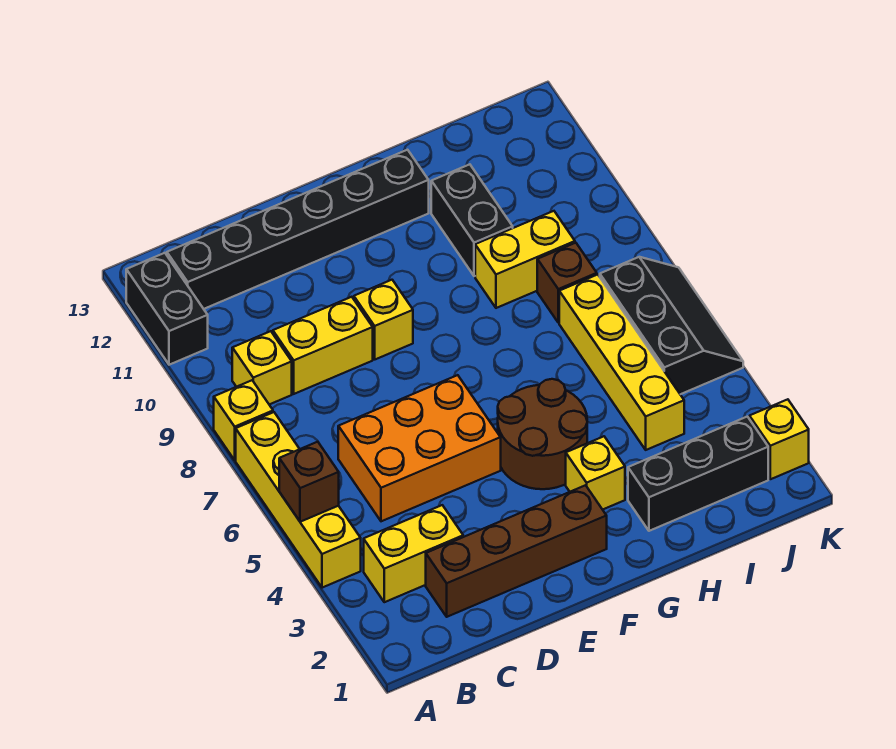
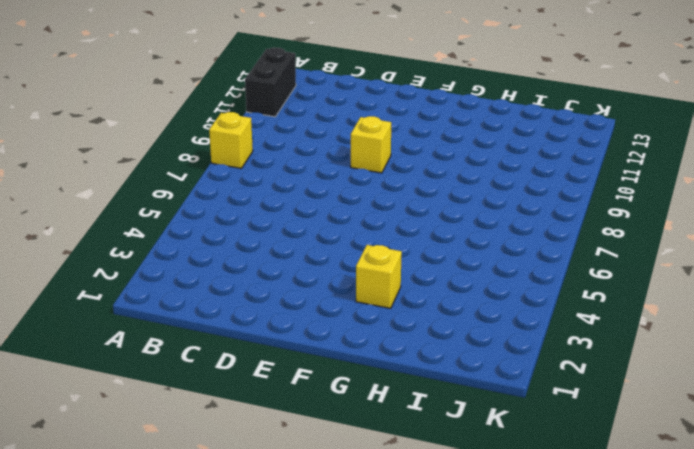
none -> yellow brick A4:A7 level 1
none -> yellow brick B3:C3 level 1
none -> yellow brick B9 level 1

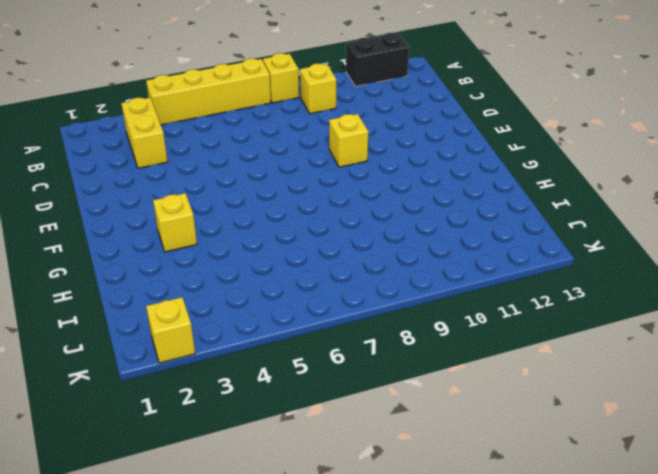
none -> black brick B12:G12 level 1
none -> brown brick C2:F2 level 1
none -> orange brick C5:E6 level 1

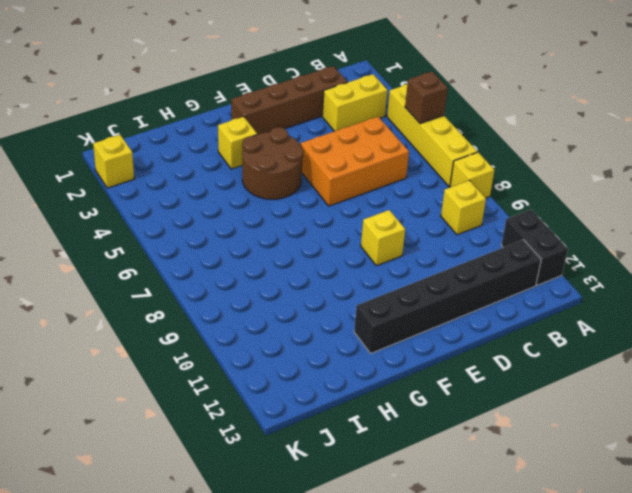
none -> yellow brick C9:D9 level 1
none -> black brick H2:J2 level 1
none -> yellow brick H9:I9 level 1

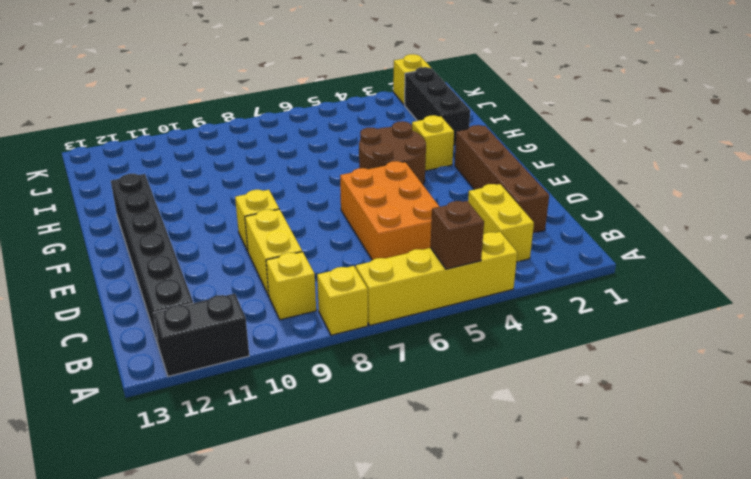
none -> yellow brick H9:I9 level 1
none -> black brick H10:H11 level 1
none -> yellow brick I4:I7 level 1

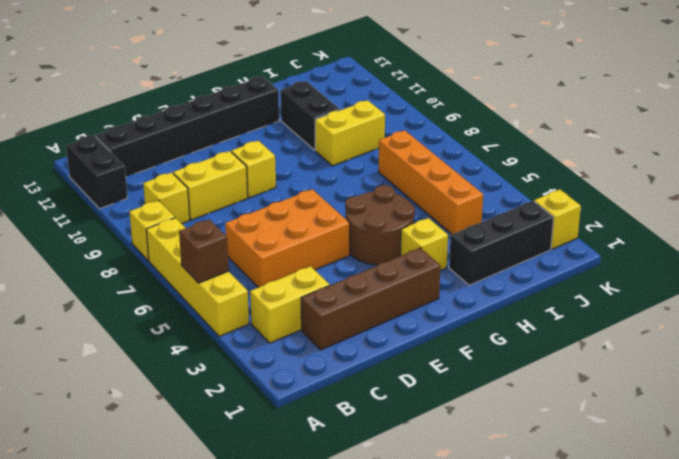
orange brick I4:I7 level 1 -> yellow brick I4:I7 level 1
none -> brown brick I8 level 1
none -> black slope J5:K7 level 1 top J

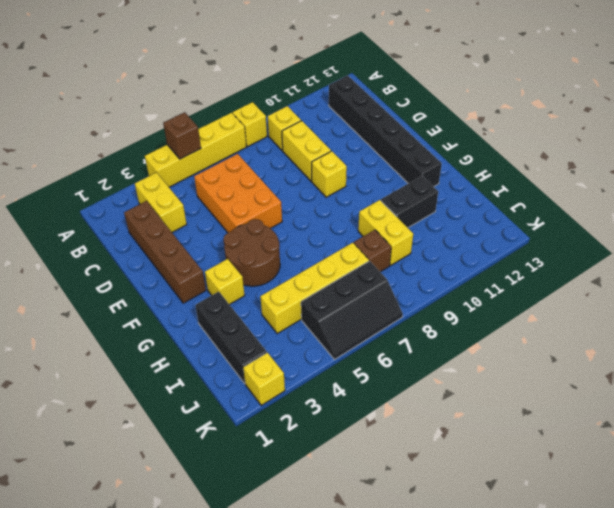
none -> black brick A11:A12 level 1

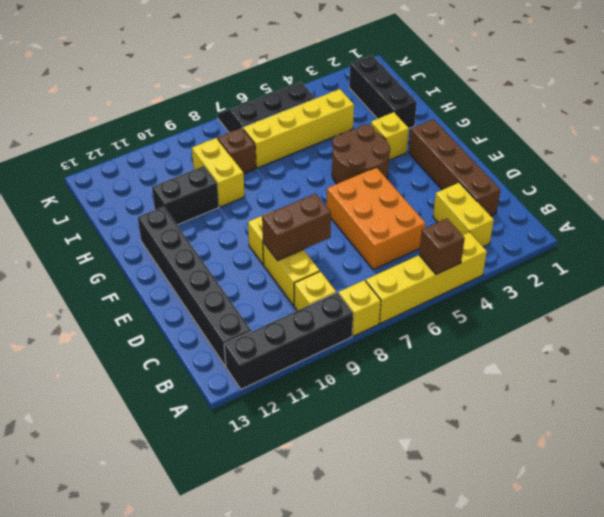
black brick A9:A12 level 1 -> black brick A11:A12 level 1
brown brick D8:D9 level 2 -> none
none -> yellow brick K2 level 1

